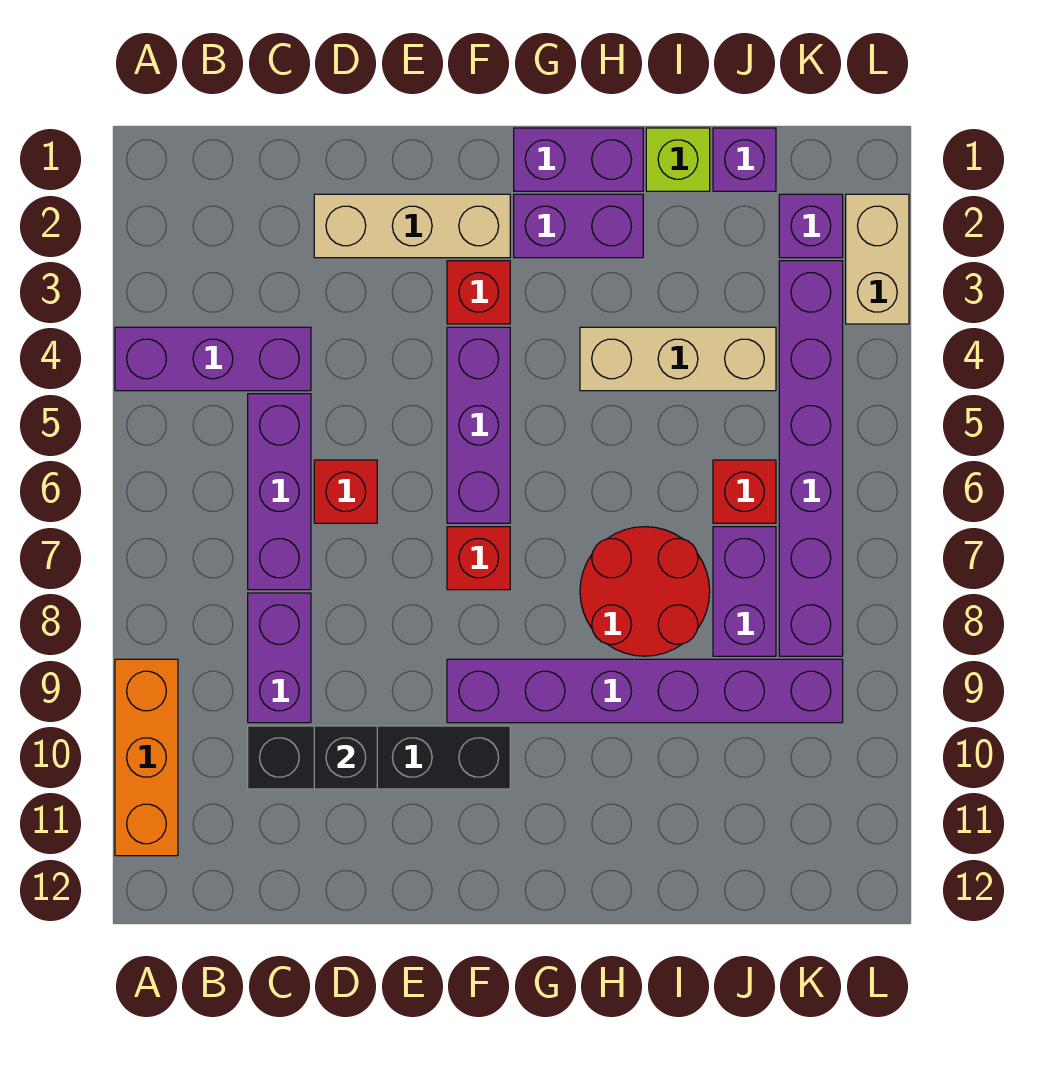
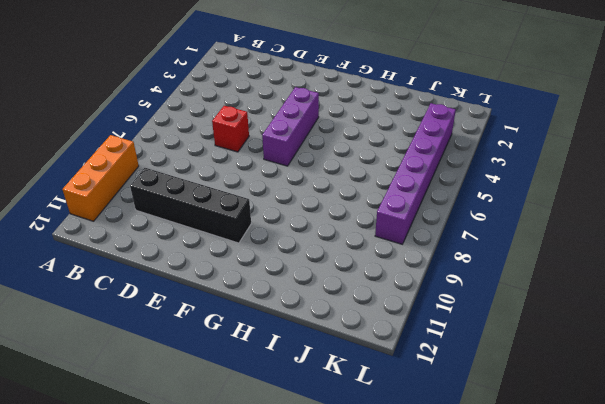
none -> purple brick A4:C4 level 1
none -> purple brick C5:C7 level 1
none -> purple brick C8:C9 level 1

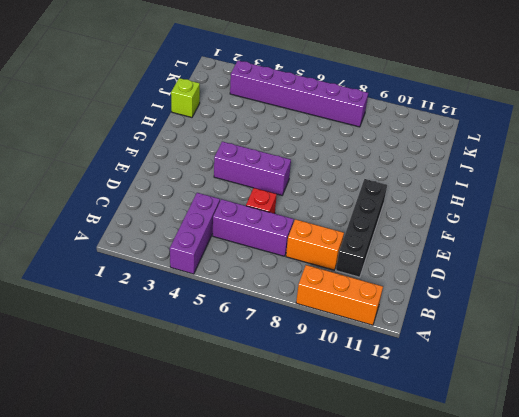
orange brick C8:C9 level 1 -> purple brick C8:C9 level 1
none -> tan brick D2:F2 level 1
none -> red brick F3 level 1
none -> red brick F7 level 1

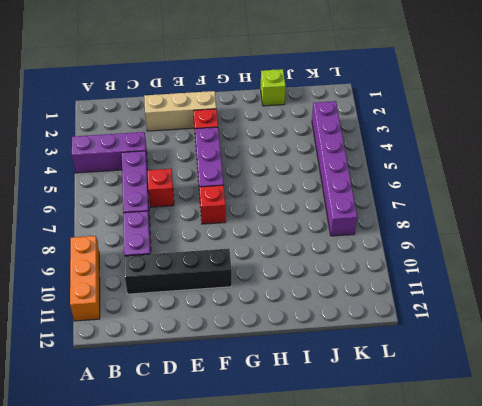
none -> purple brick F9:K9 level 1
none -> purple brick G1:H1 level 1
none -> purple brick G2:H2 level 1

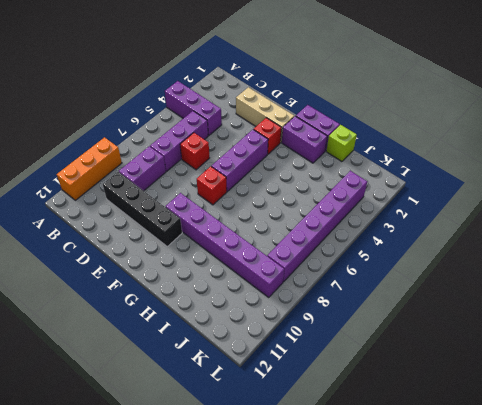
none -> tan brick H4:J4 level 1
none -> red round brick H7:I8 level 1
none -> purple brick J1 level 1

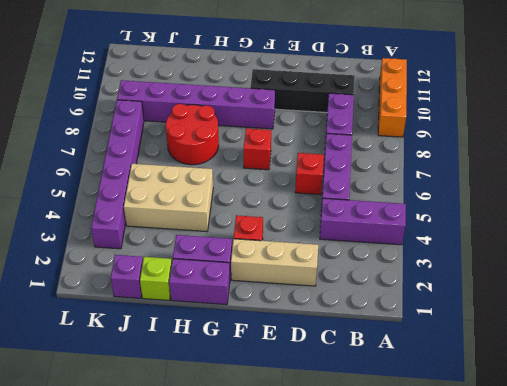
tan brick H4:J5 level 1 -> tan brick H4:J4 level 1
none -> purple brick F4:F6 level 1
none -> red brick J6 level 1
none -> purple brick J7:J8 level 1

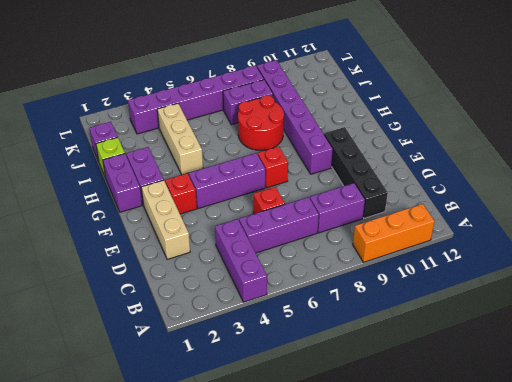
none -> red brick J6 level 1
none -> purple brick K2 level 1
none -> tan brick L2:L3 level 1

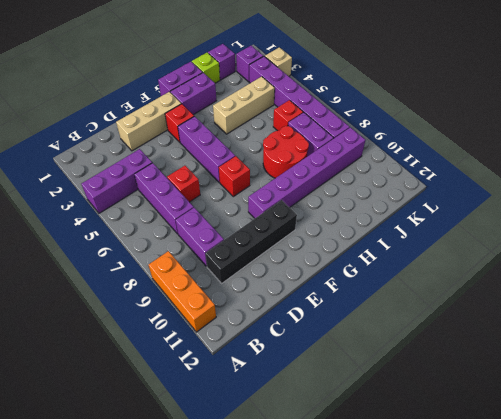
tan brick L3 level 1 -> tan brick L2:L3 level 1
none -> black brick D10 level 2

